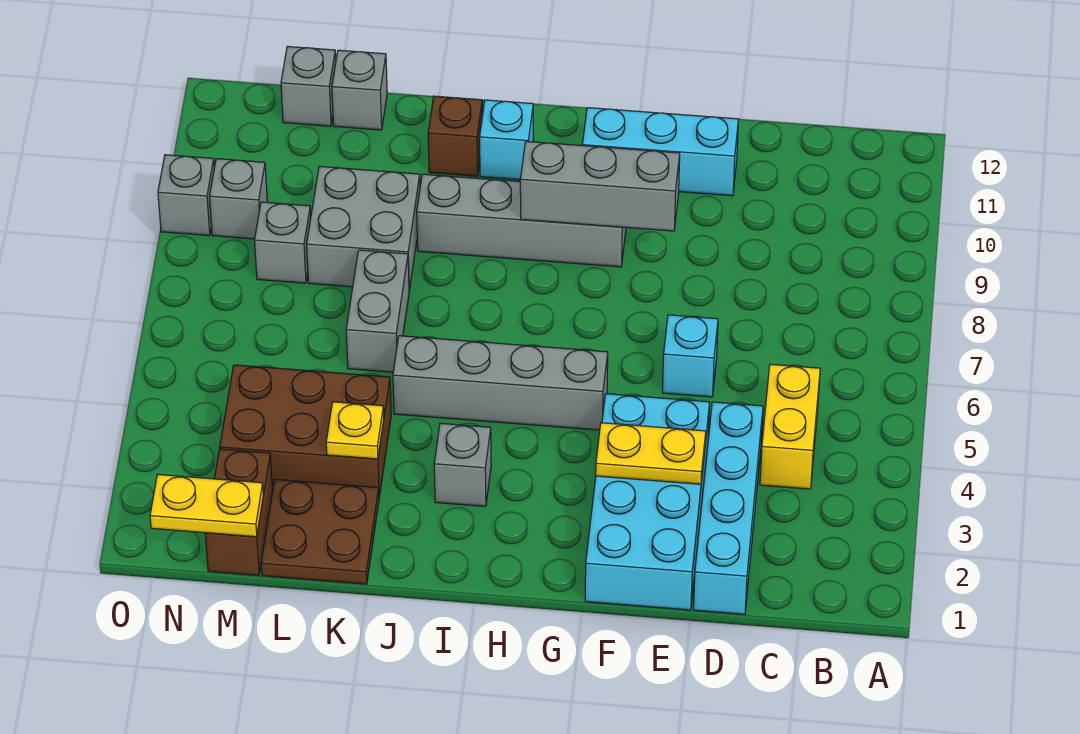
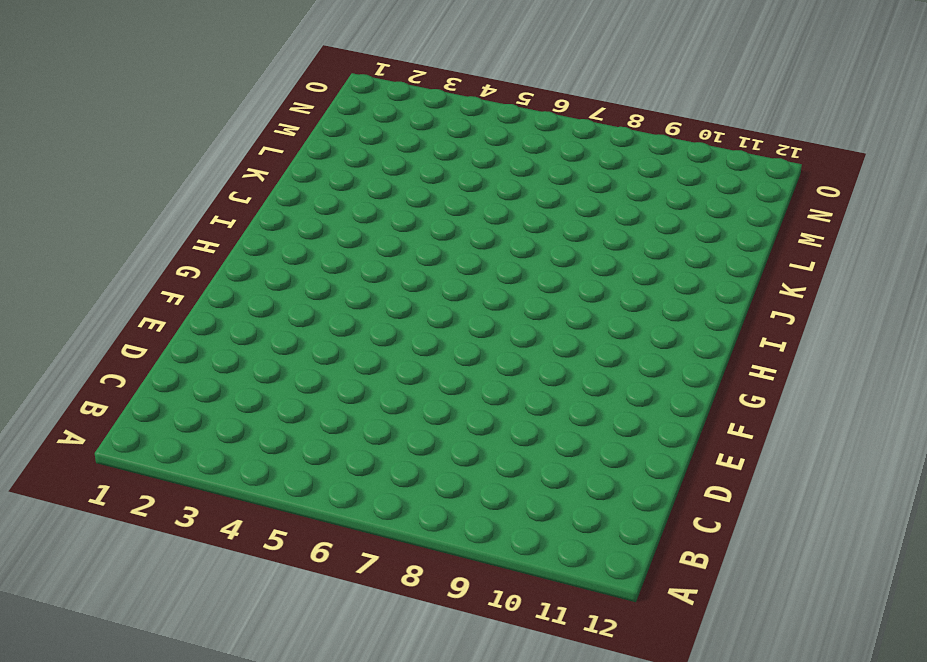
none -> yellow brick C4:C5 level 1
none -> cyan brick D1:D4 level 1
none -> cyan brick E1:F4 level 1

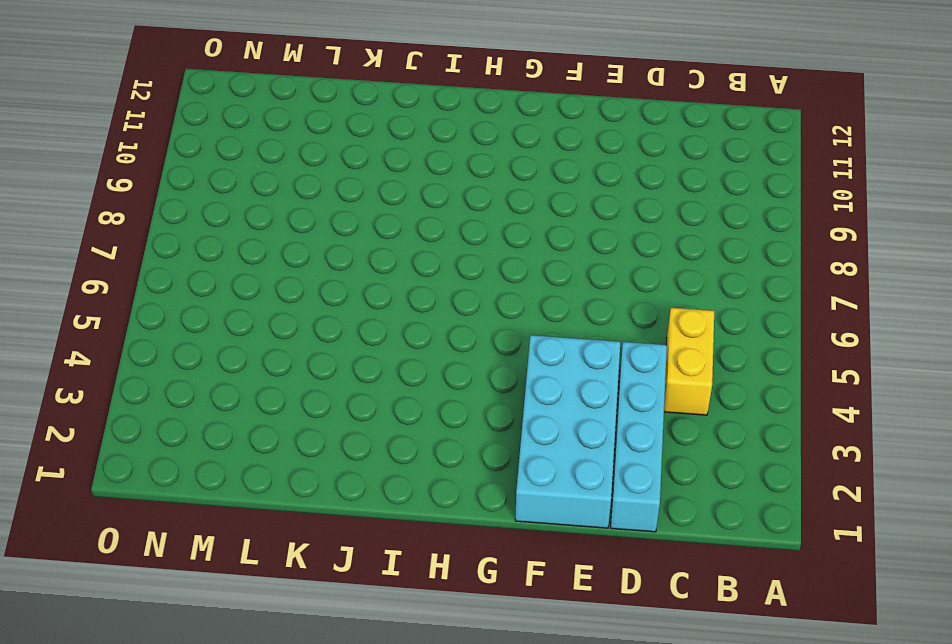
none -> cyan brick E6 level 1
none -> cyan brick E11:G11 level 1
none -> grey brick G5:J5 level 1

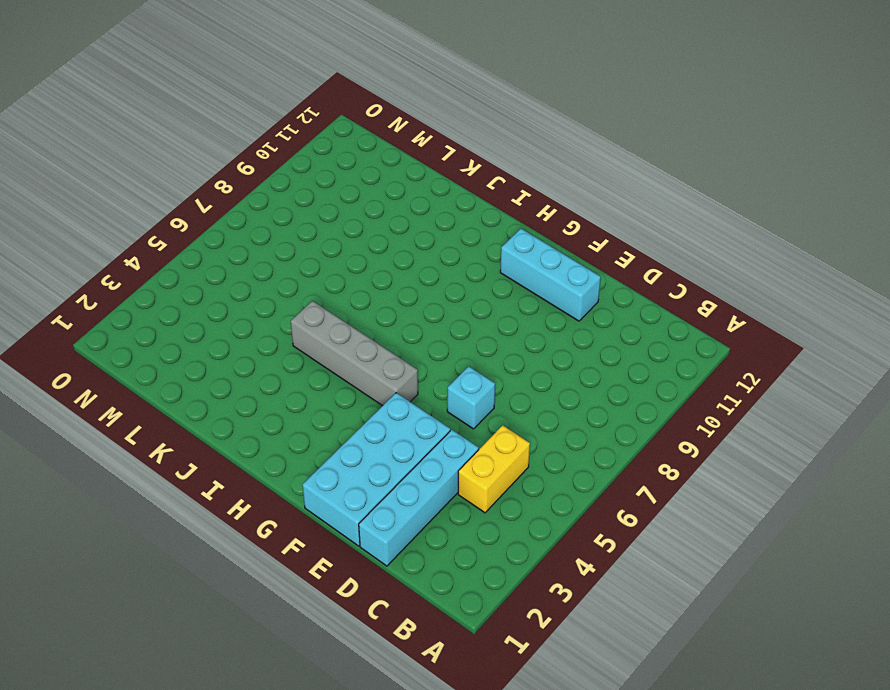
none -> grey brick G9:J9 level 1
none -> grey brick I3 level 1
none -> cyan brick I11 level 1

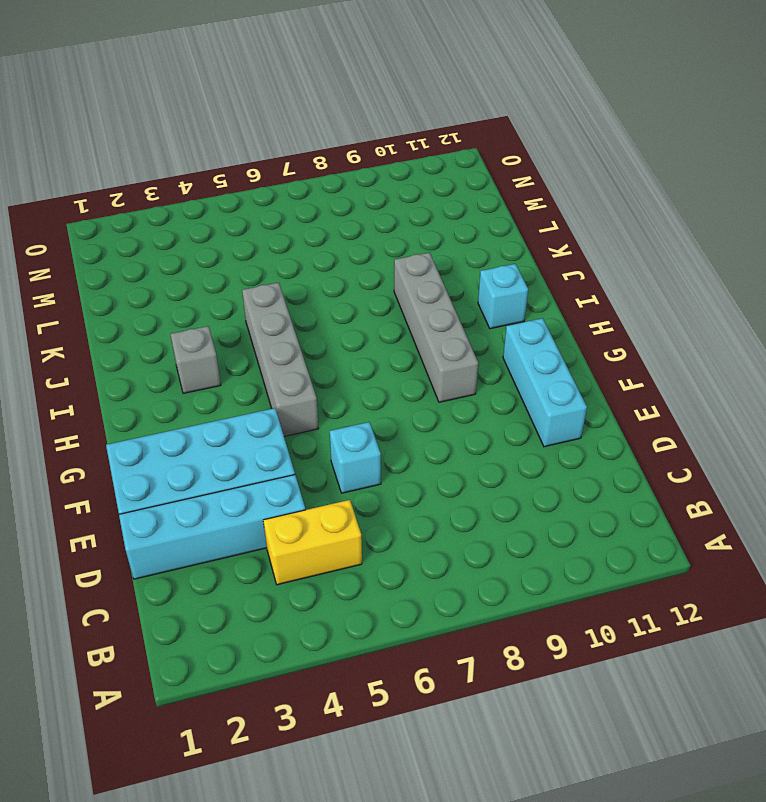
none -> brown brick J11 level 1
none -> brown plate K1:L2 level 1
none -> brown brick K3:M4 level 1

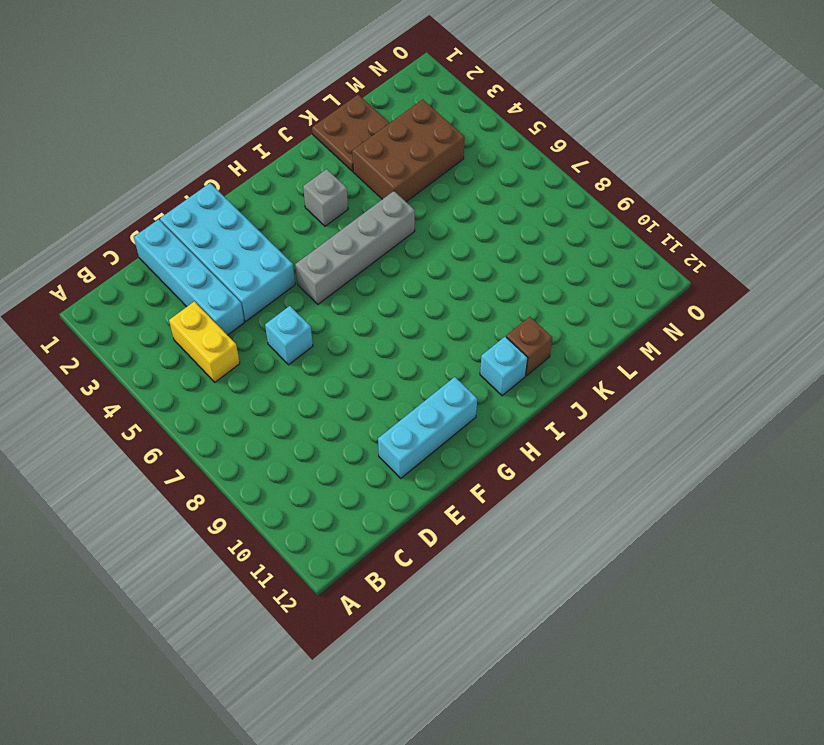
none -> grey brick G9:J9 level 1
none -> grey brick K6:K7 level 1
none -> grey brick K8:L9 level 1

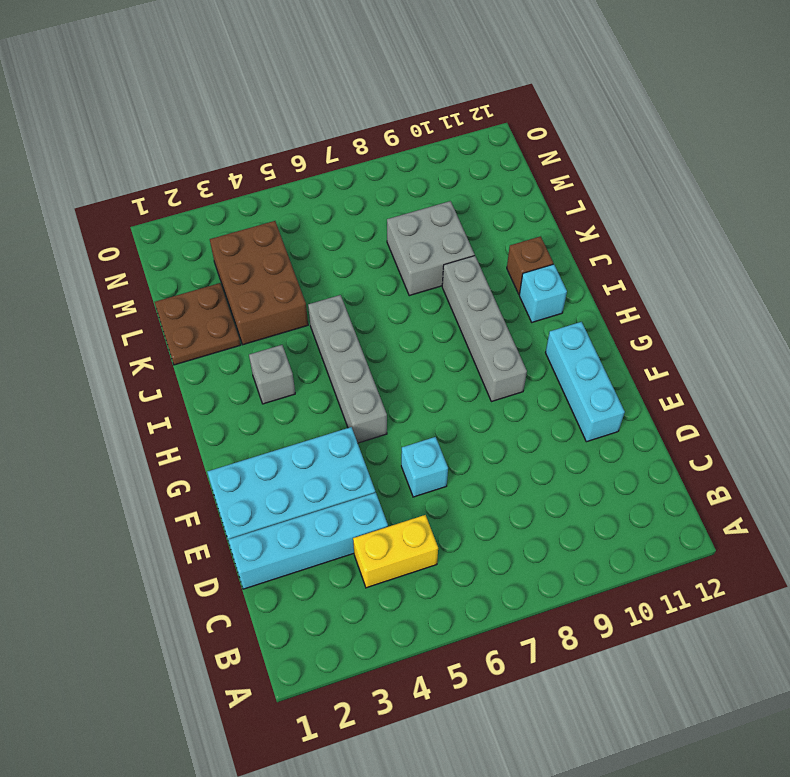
none -> grey brick K6:K7 level 1
none -> grey brick L12 level 1
none -> brown brick M1:M2 level 1

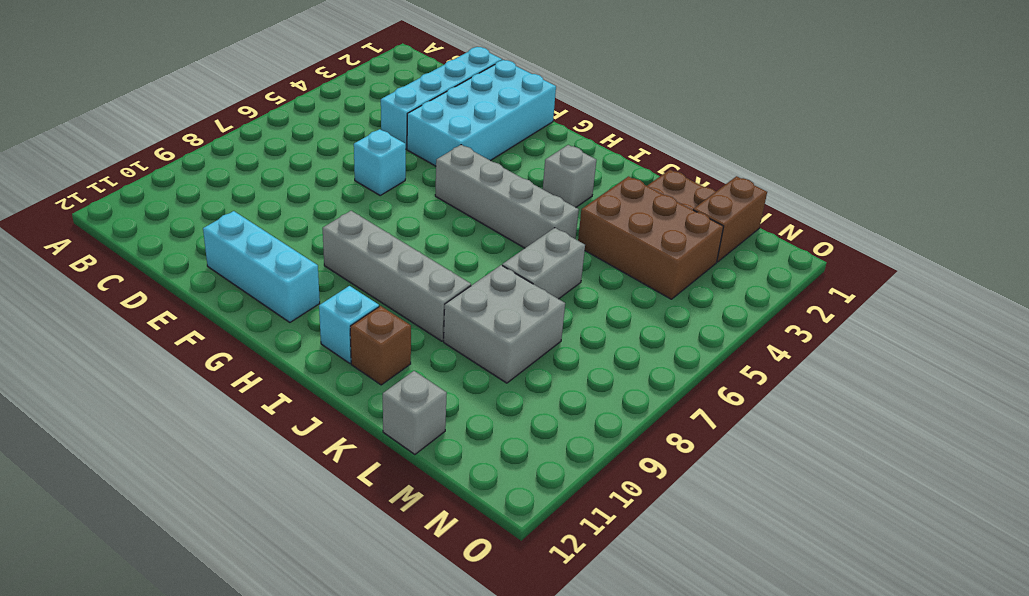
none -> yellow brick C4:C5 level 1
none -> grey brick M8 level 1
none -> grey brick M12 level 1

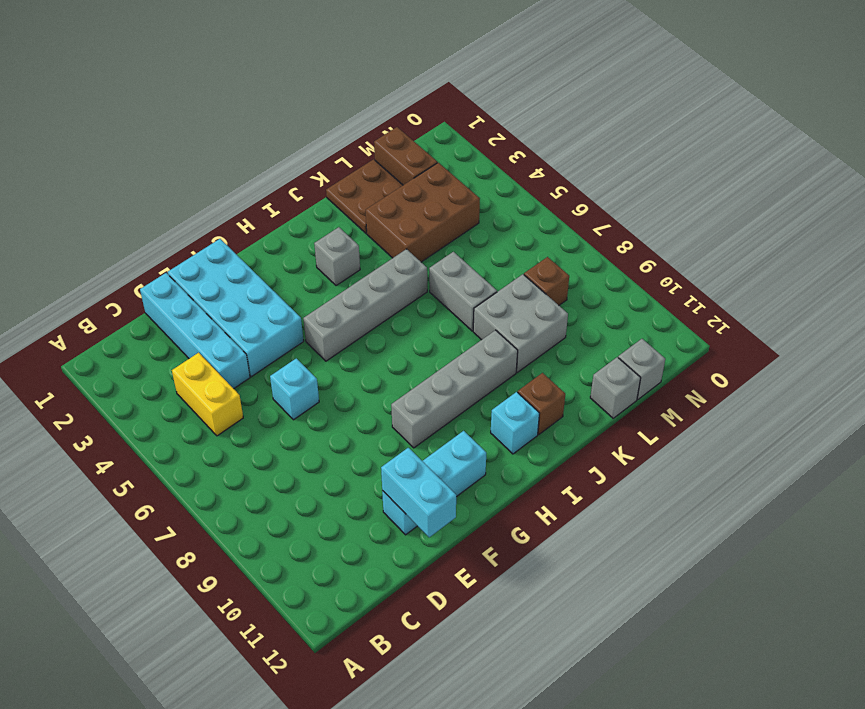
cyan brick E11:E12 level 2 -> none
brown brick M8 level 1 -> grey brick M8 level 1
none -> grey brick N9 level 1
none -> grey brick O9 level 1
none -> yellow plate E3:F3 level 2

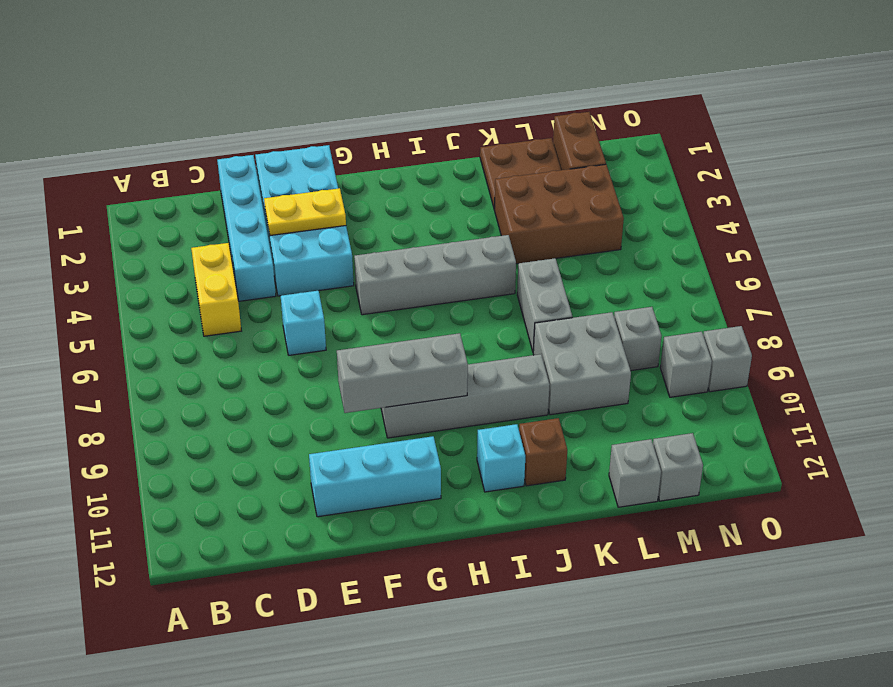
none -> grey brick I3 level 1
none -> yellow plate K3 level 2
none -> yellow plate M1:N1 level 2

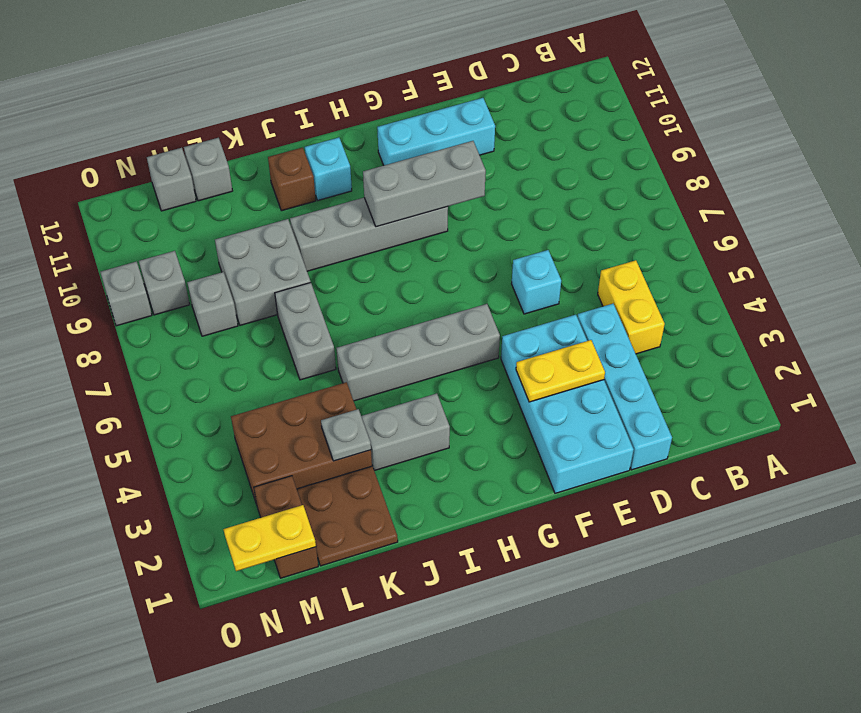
grey brick I3:J3 level 1 -> grey brick I3 level 1
grey plate K3 level 2 -> yellow plate K3 level 2

